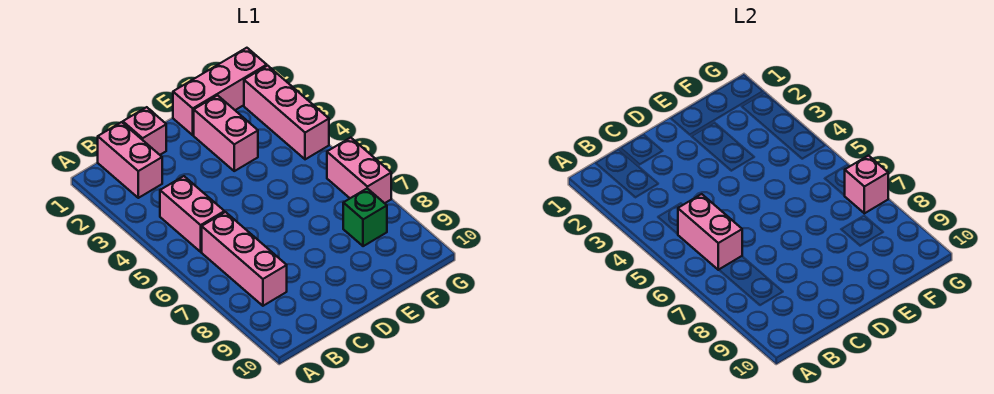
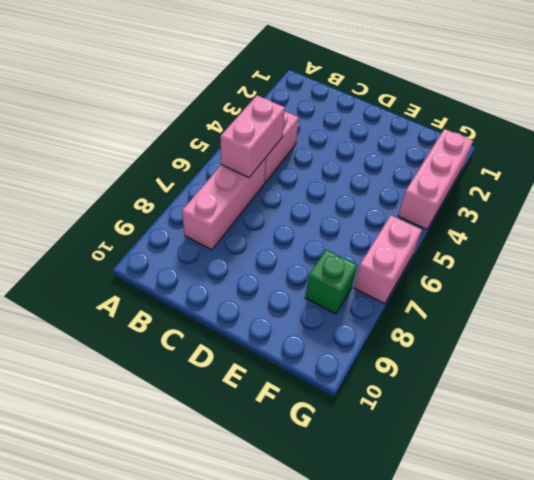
none -> pink brick B1:B2 level 1
none -> pink brick C1 level 1

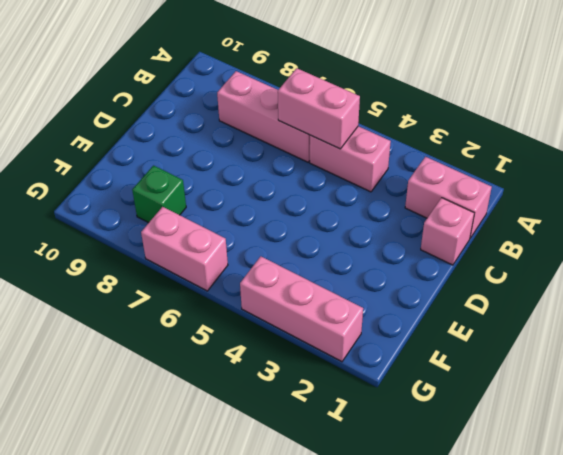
none -> pink brick E1:G1 level 1
none -> pink brick E2:E3 level 1

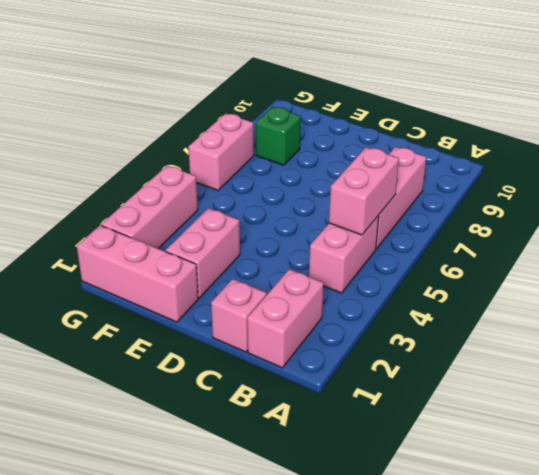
none -> pink brick G7 level 2

